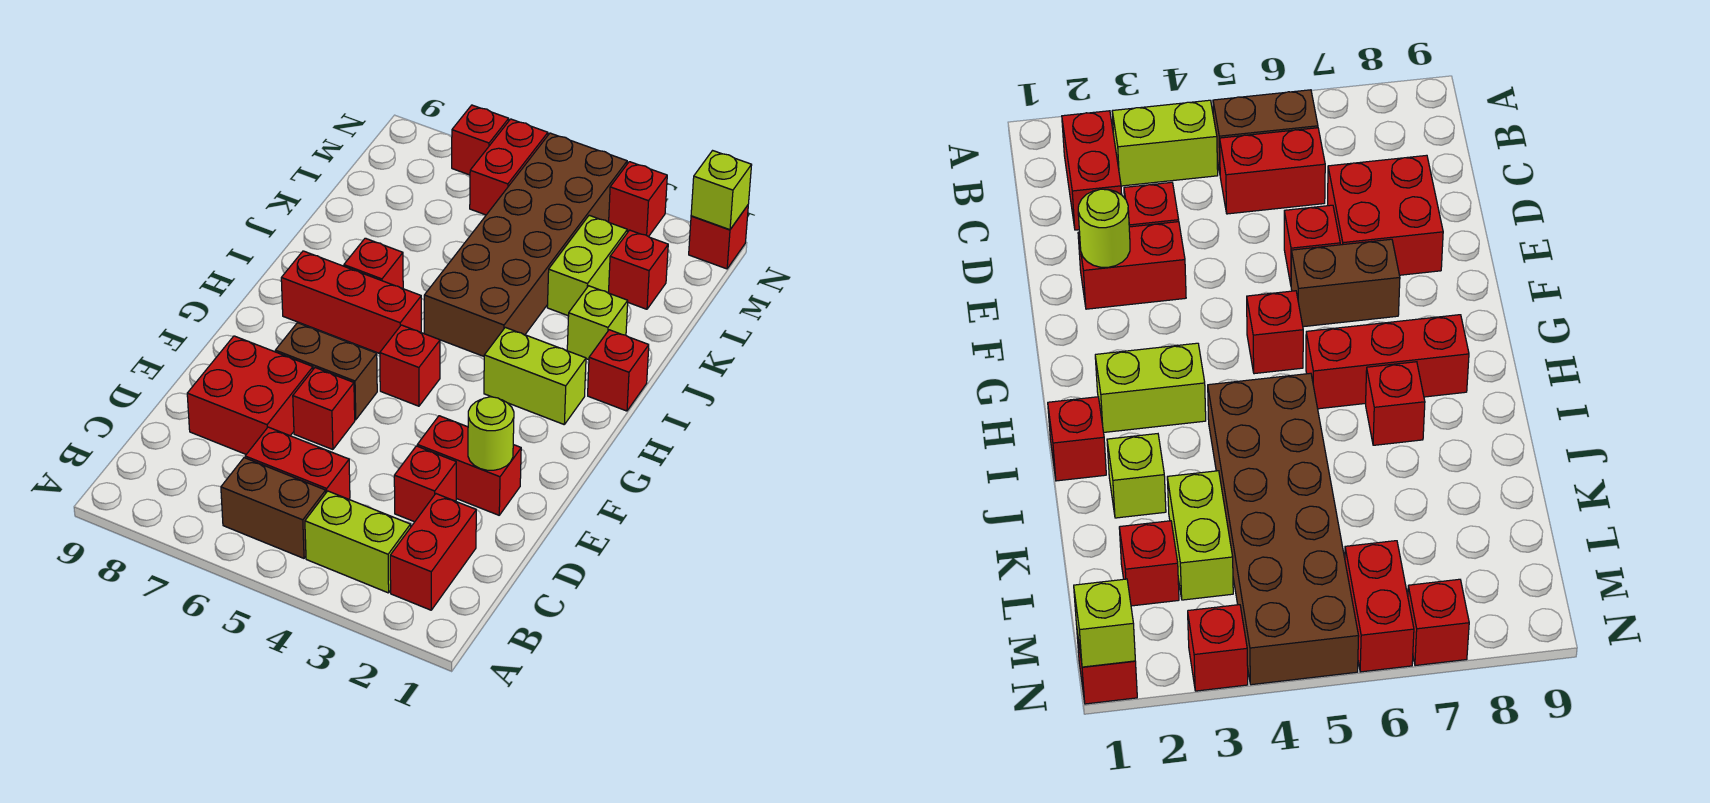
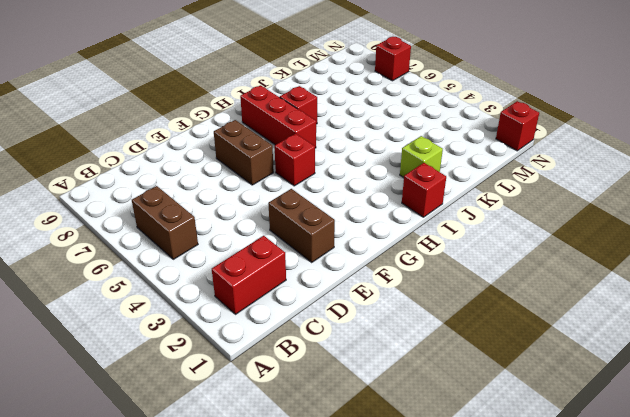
brown brick E2:E3 level 1 -> red brick E2:E3 level 1
none -> lime brick B3:B4 level 1
none -> red brick C5:C6 level 1
none -> red brick D3 level 1

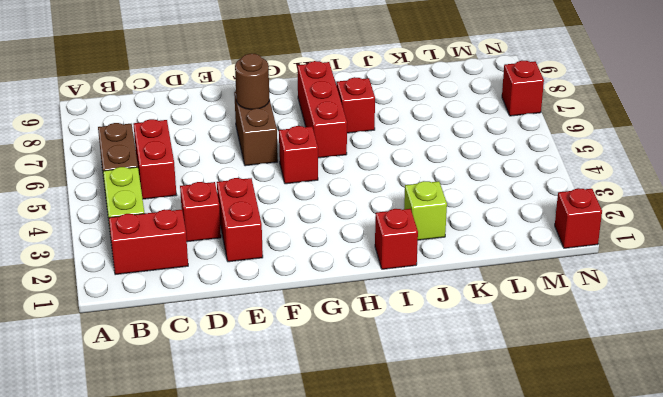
brown round brick F7 level 2 -> none
none -> red brick D7:E8 level 1
none -> red brick E6 level 1
none -> lime brick H2:H3 level 1

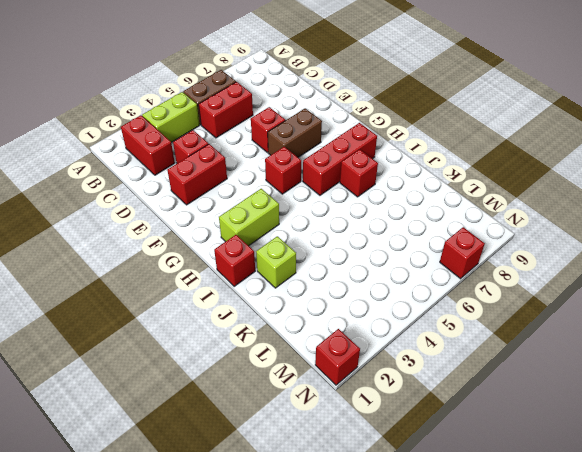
none -> red brick D7:E8 level 1
none -> brown brick I4:N5 level 1
none -> lime brick K3:L3 level 1

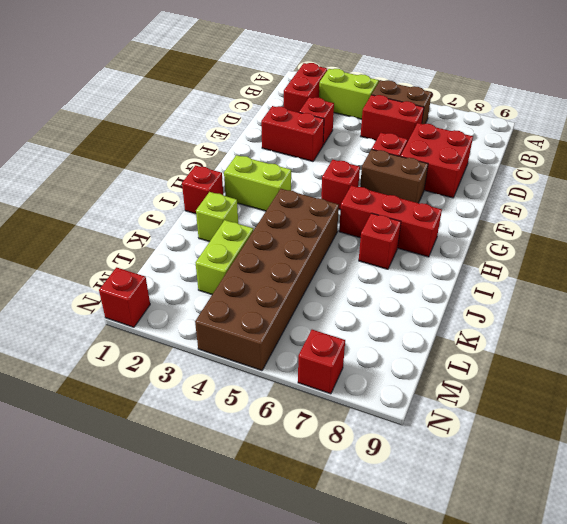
none -> red brick L2 level 1
none -> red brick M6:N6 level 1
none -> red brick N3 level 1

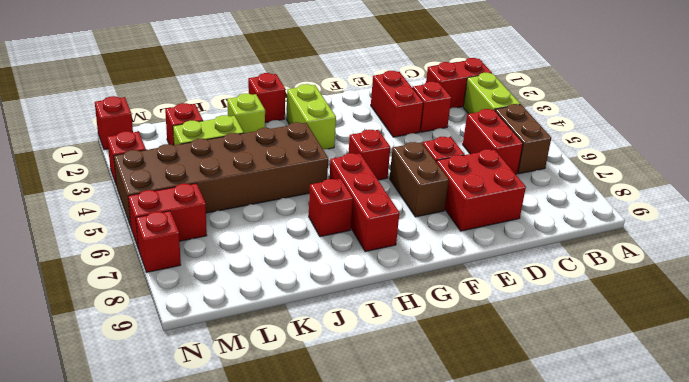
none -> lime round brick E2 level 2
none -> lime brick N1 level 2

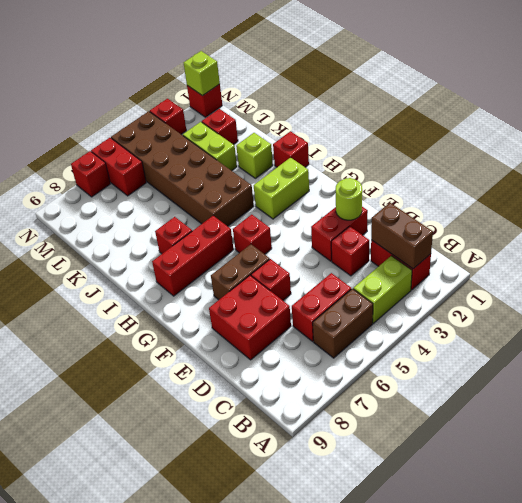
brown brick B2:C2 level 2 -> none

